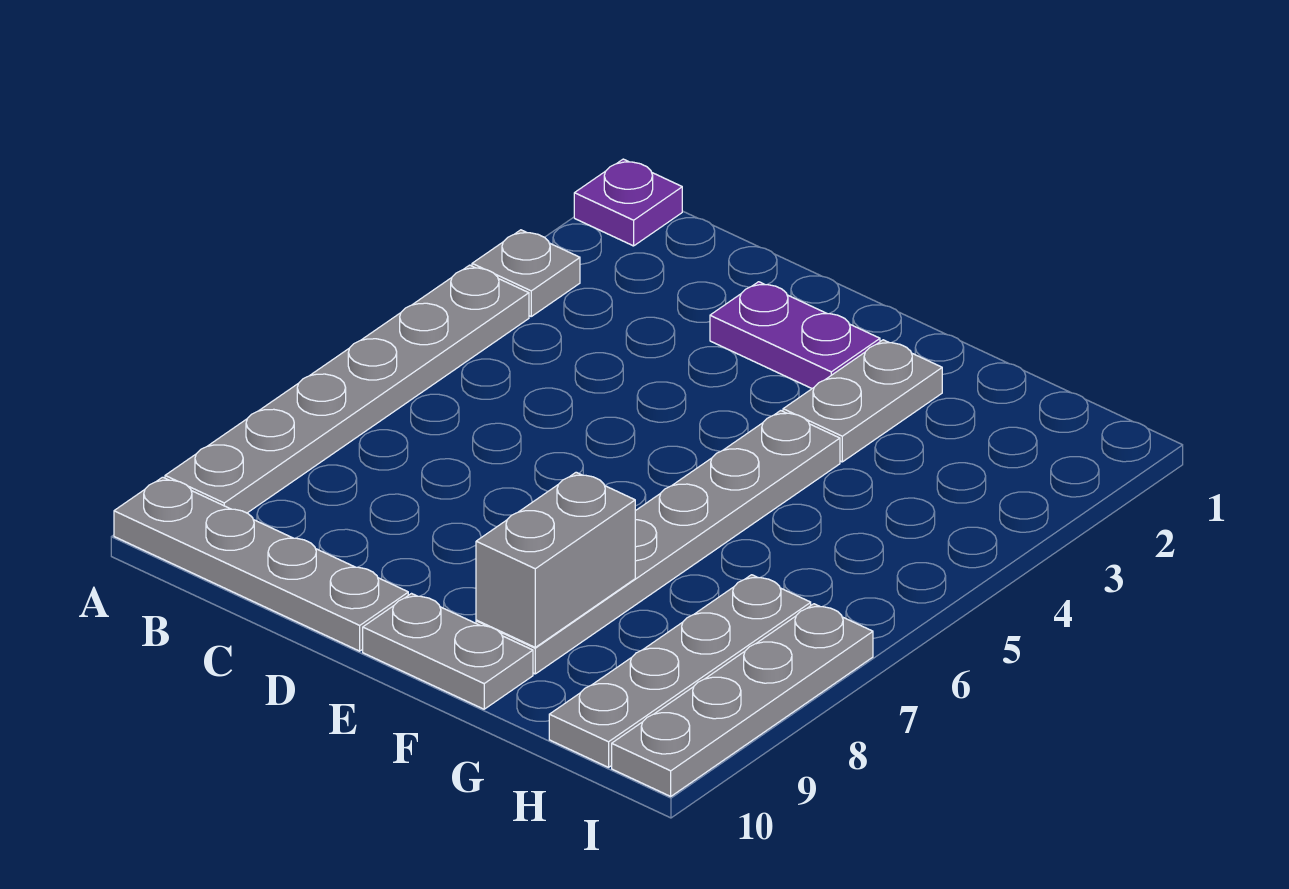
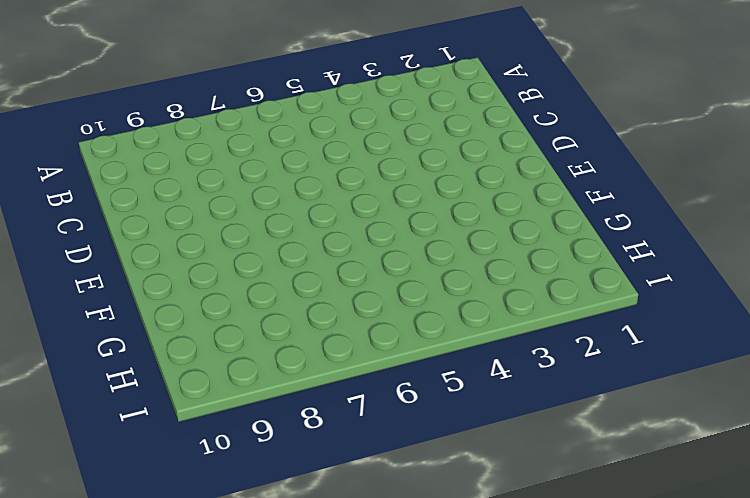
none -> purple plate A1 level 1
none -> grey plate A3 level 1

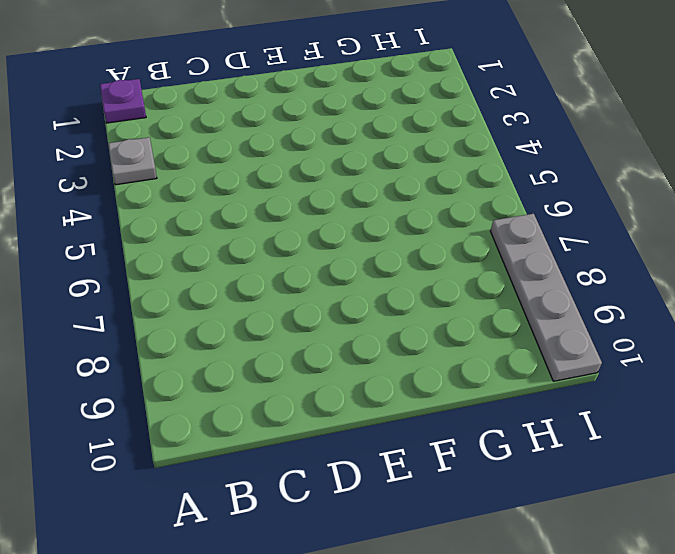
none -> grey plate A4:A9 level 1
none -> grey plate A10:D10 level 1

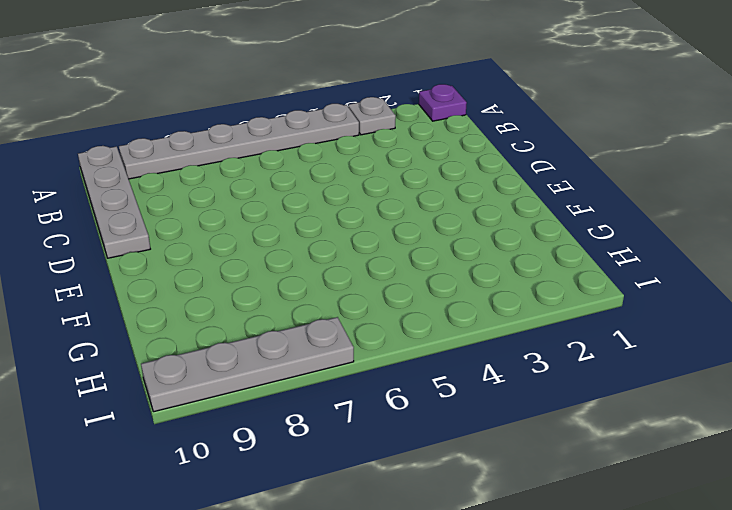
none -> purple plate D2:E2 level 1
none -> grey plate E10:F10 level 1

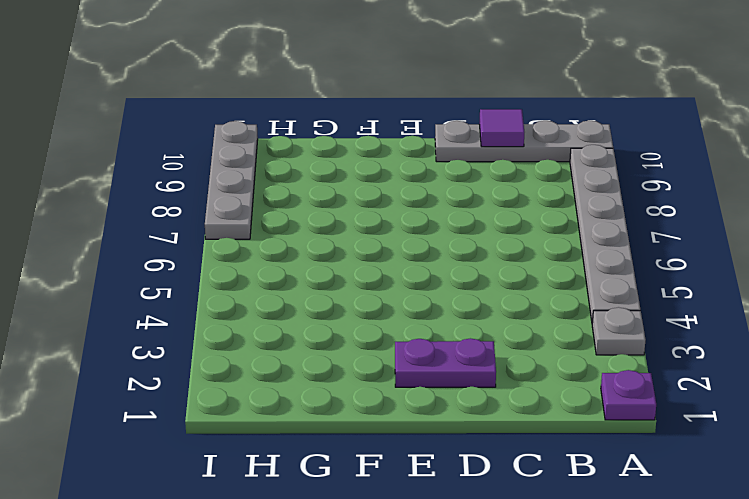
purple tile C10 level 2 -> none
none -> grey plate E10:F10 level 1
none -> grey plate F2:F3 level 1

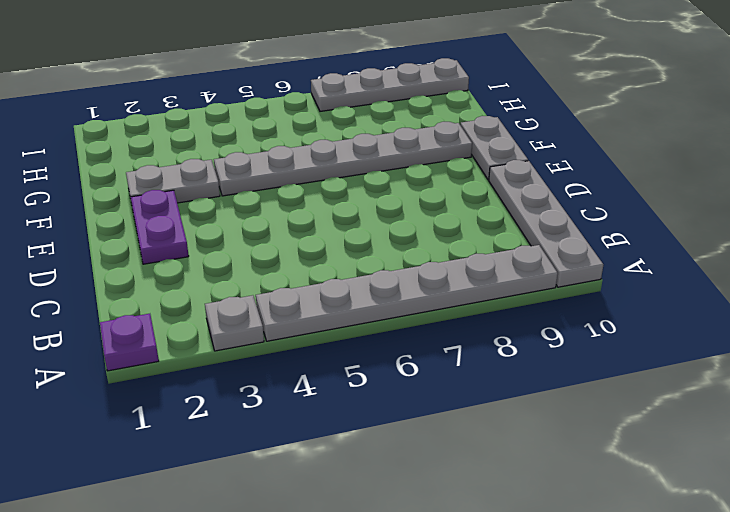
none -> grey plate H7:H10 level 1
none -> grey brick F8:F9 level 2

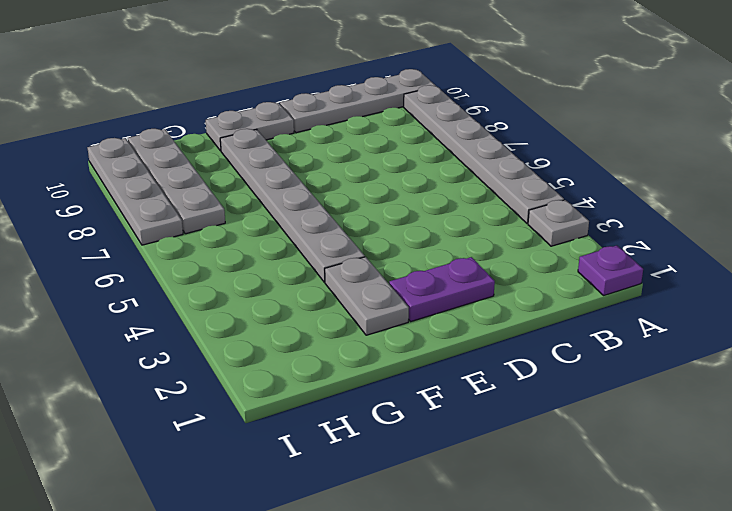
none -> grey brick F8:F9 level 2

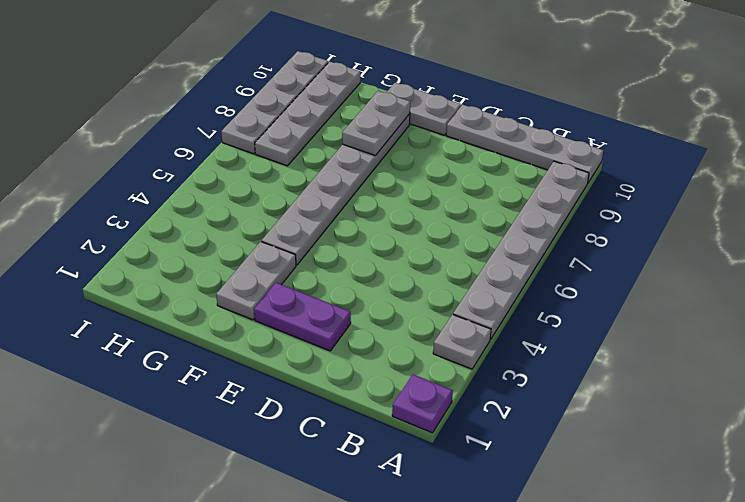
grey plate F8:F9 level 2 -> grey brick F8:F9 level 2

